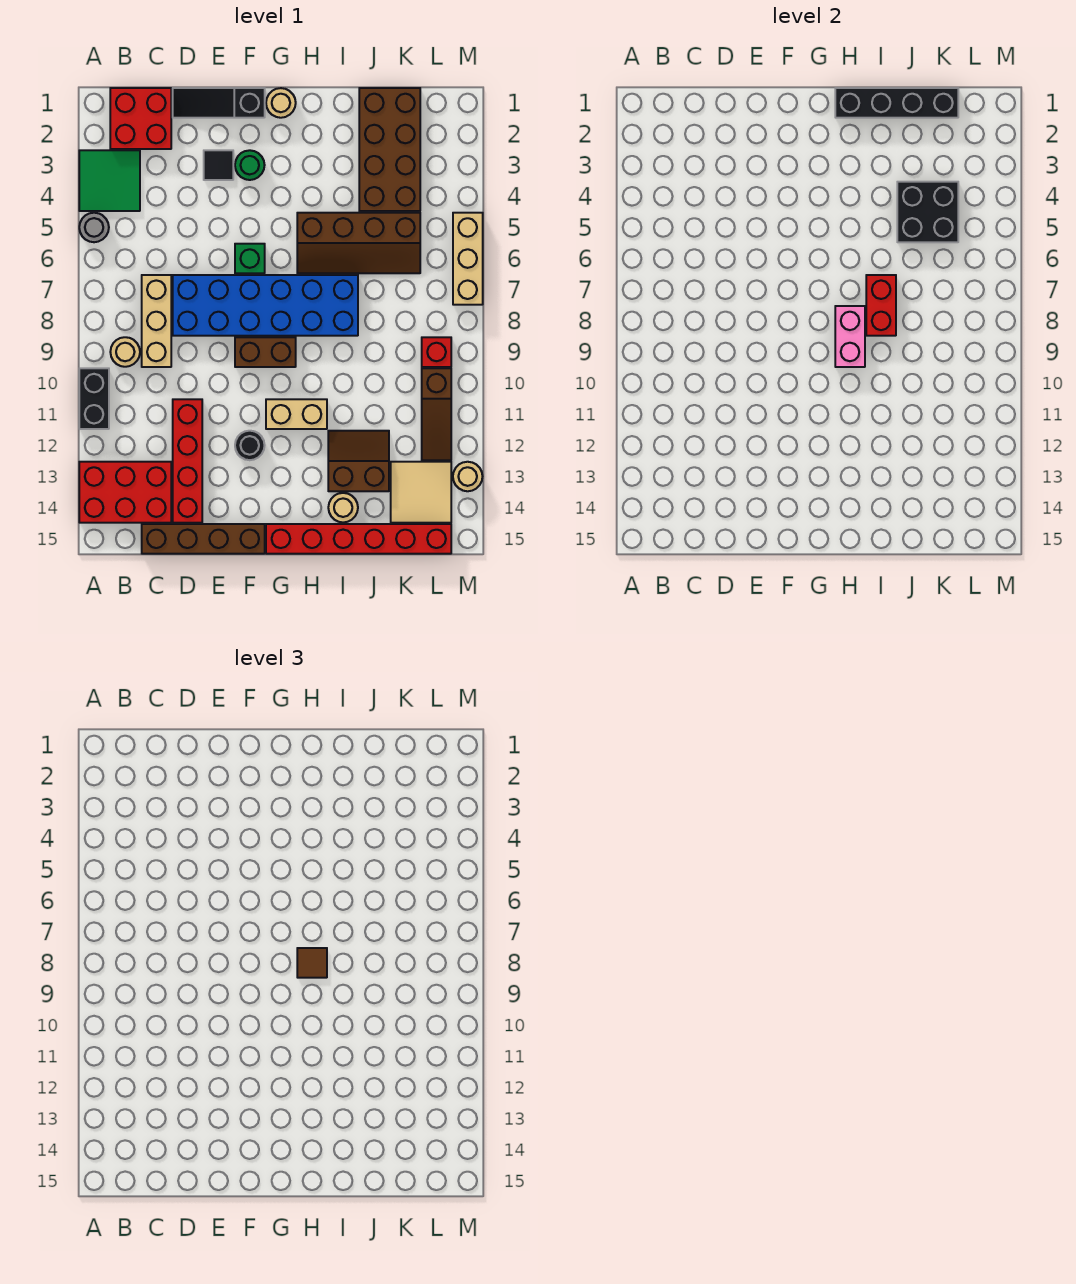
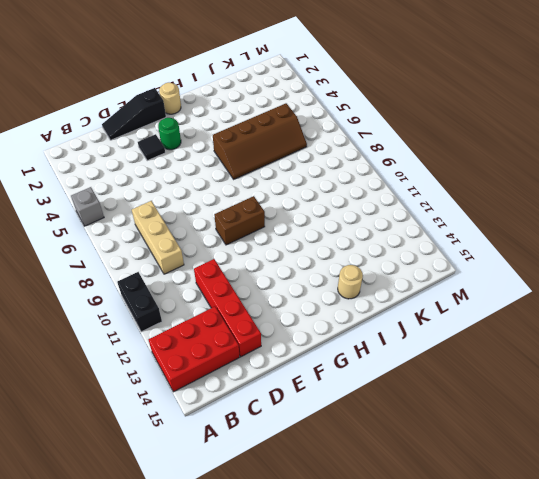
grey brick A5 level 1 -> grey round brick A5 level 1
none -> green tile A3:B4 level 1
none -> red brick B1:C2 level 1
none -> tan round brick B9 level 1
none -> brown brick C15:F15 level 1

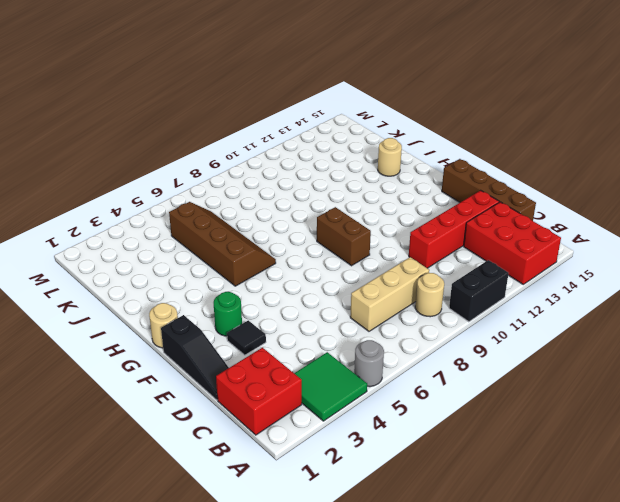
none -> blue brick D7:I8 level 1
none -> green brick F6 level 1
none -> black round brick F12 level 1
none -> tan brick G11:H11 level 1

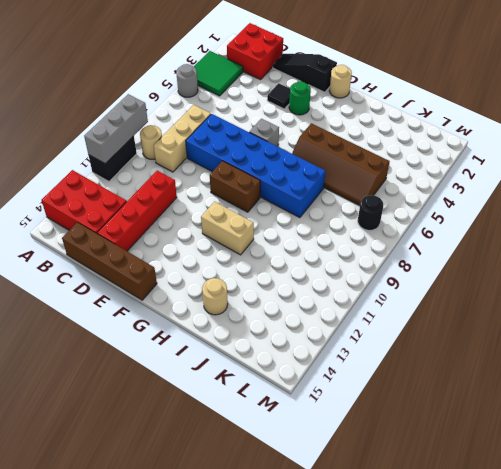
grey brick A9:A11 level 2 -> none
grey brick F6 level 1 -> green brick F6 level 1
black round brick L7 level 1 -> black round brick F12 level 1
none -> red brick G15:L15 level 1
none -> brown slope I12:J13 level 1 top 13
none -> brown brick J1:K4 level 1
none -> tan tile K13:L14 level 1

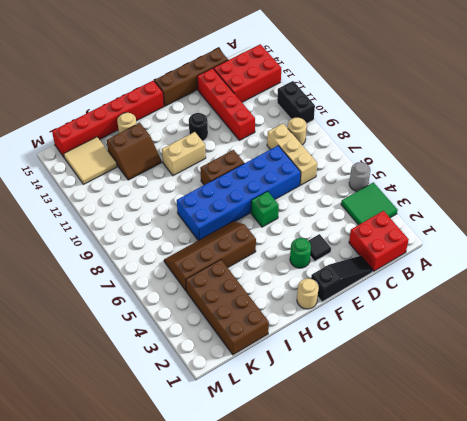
none -> red brick L9 level 1
none -> brown slope L10:L12 level 1 top 10
none -> tan brick M5:M7 level 1
none -> tan round brick M13 level 1

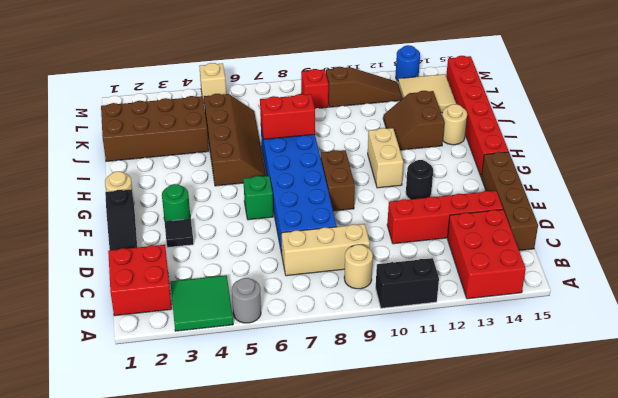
tan brick M5 level 1 -> tan brick M5:M7 level 1
blue round brick M13 level 1 -> tan round brick M13 level 1
none -> black brick H1:K1 level 2
none -> pink brick H8:H9 level 2
none -> black brick J4:K5 level 2
none -> brown tile H8 level 3

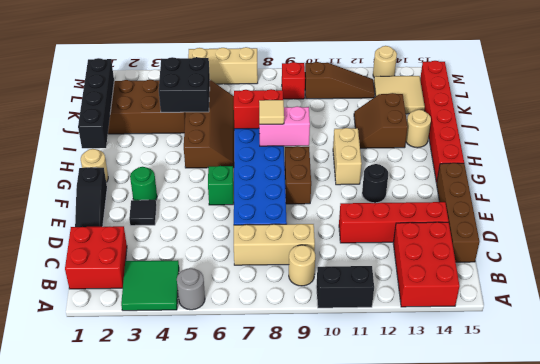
tan tile H8 level 3 -> brown tile H8 level 3

